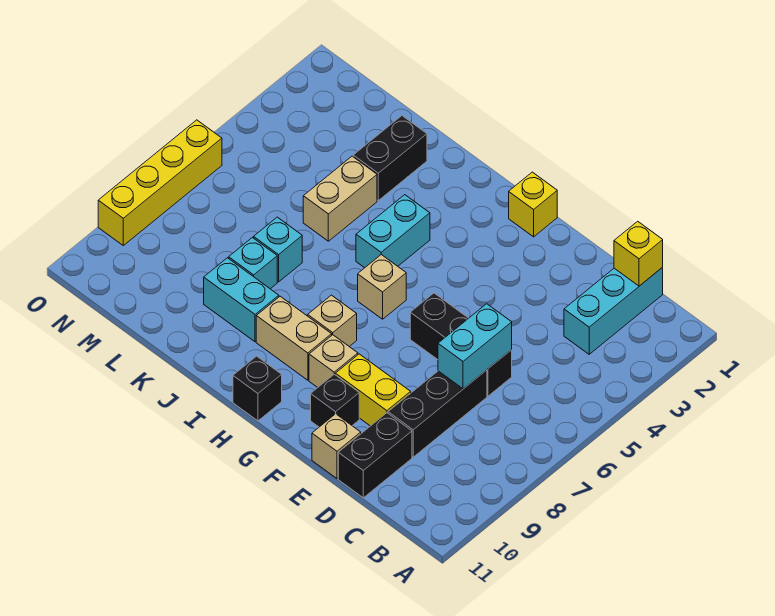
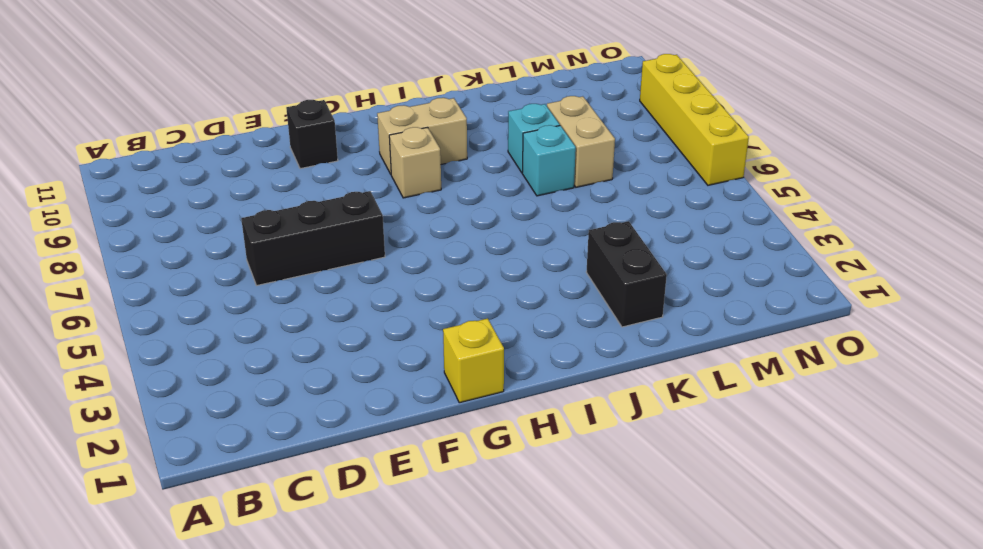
tan brick L7:L8 level 1 -> tan brick K4:K5 level 1
none -> cyan brick C1:C3 level 1
none -> black brick D7:D9 level 1
none -> black brick D10:D11 level 1

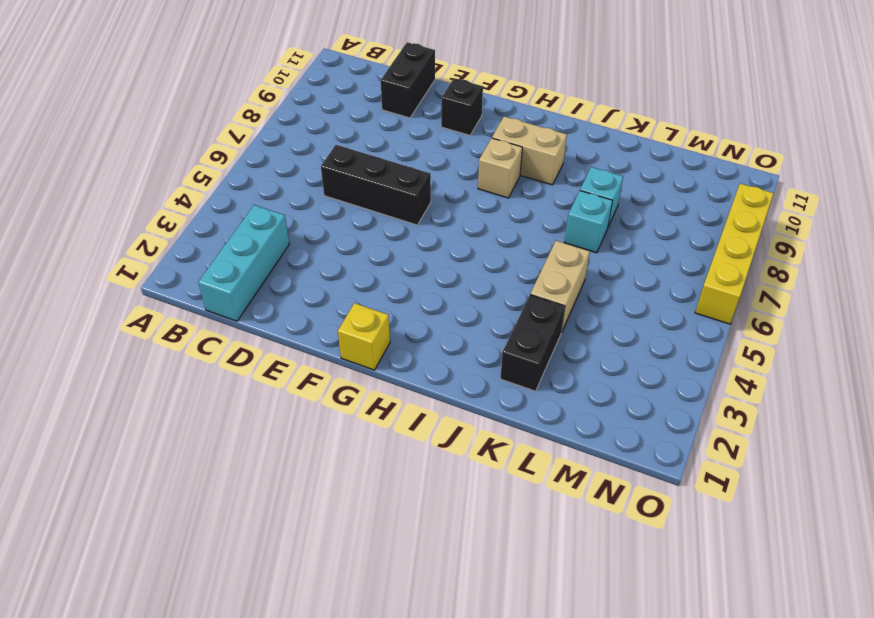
none -> black brick D7:D9 level 1
none -> yellow brick E9:F9 level 1
none -> tan brick E11 level 1

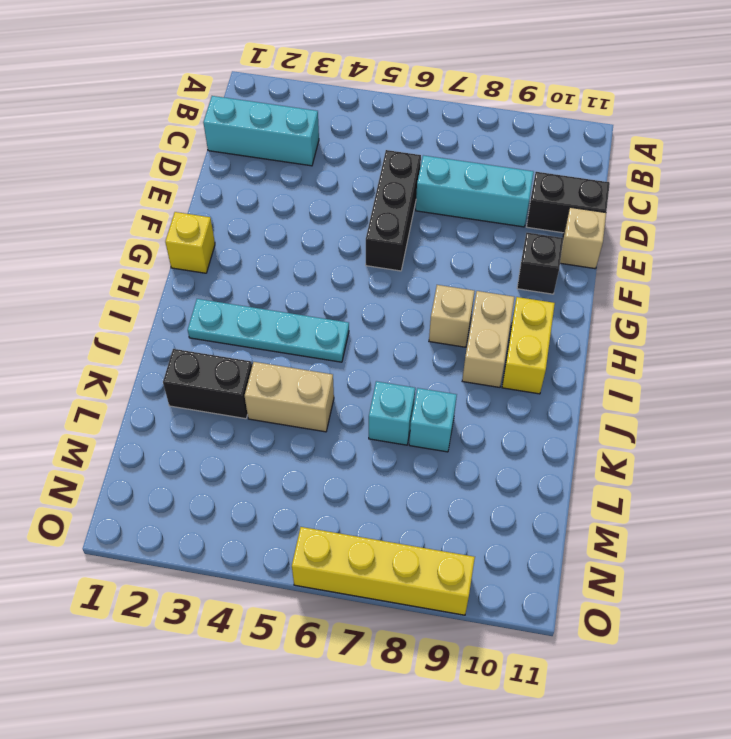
cyan brick D7:D9 level 1 -> black brick D7:D9 level 1
yellow brick H10:I10 level 1 -> yellow brick E9:F9 level 1
cyan plate I2:I5 level 1 -> cyan brick I4:I5 level 1
none -> tan brick G9 level 1
none -> tan brick H6 level 1
none -> black brick H11 level 1

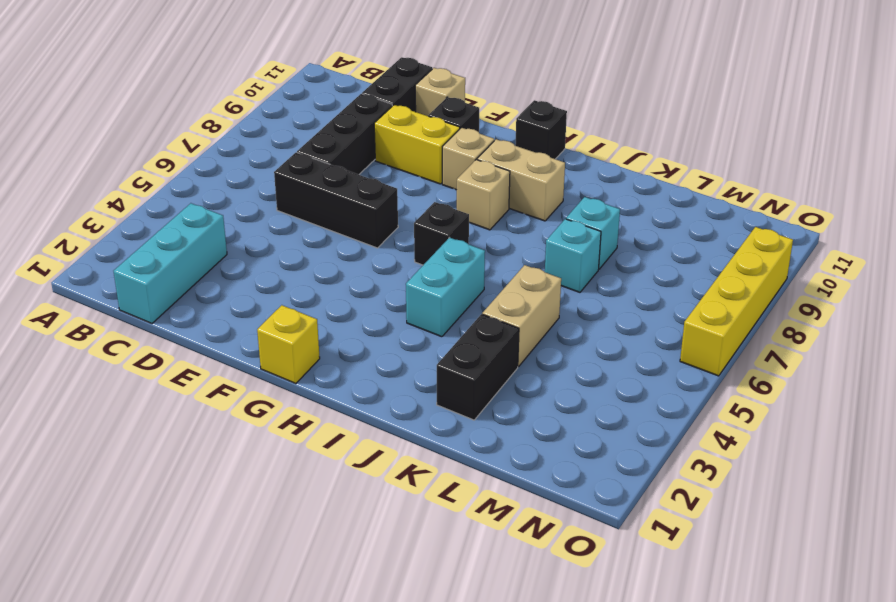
black brick H6 level 1 -> tan brick H6 level 1
none -> cyan brick J9:K9 level 1
none -> yellow brick C1 level 2
none -> cyan brick D6:D7 level 2

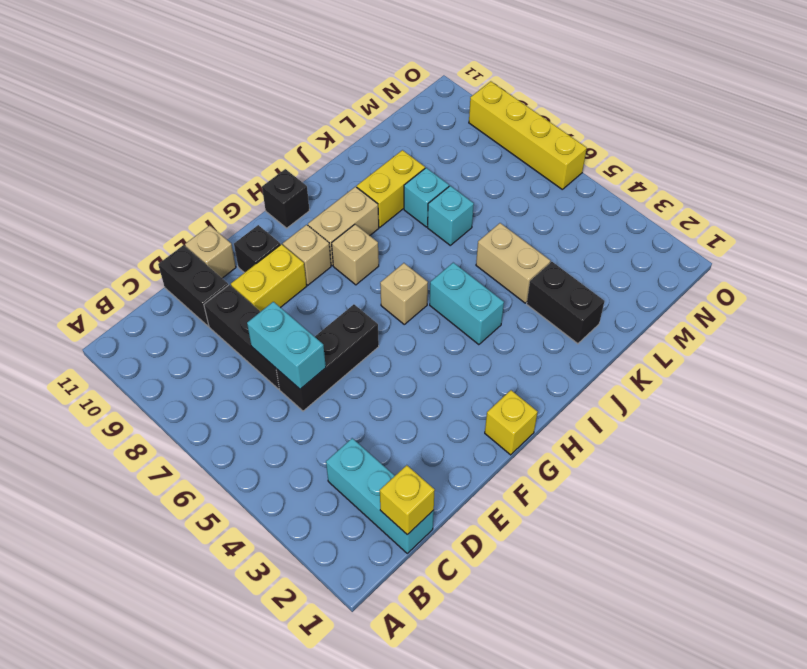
yellow brick J9:K9 level 1 -> cyan brick J9:K9 level 1

